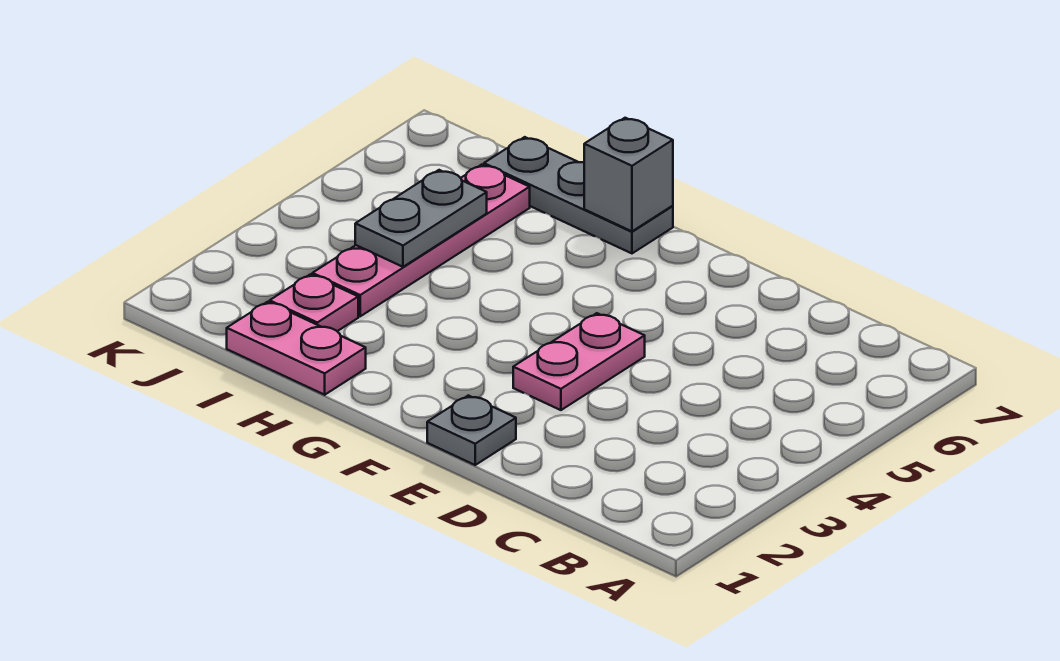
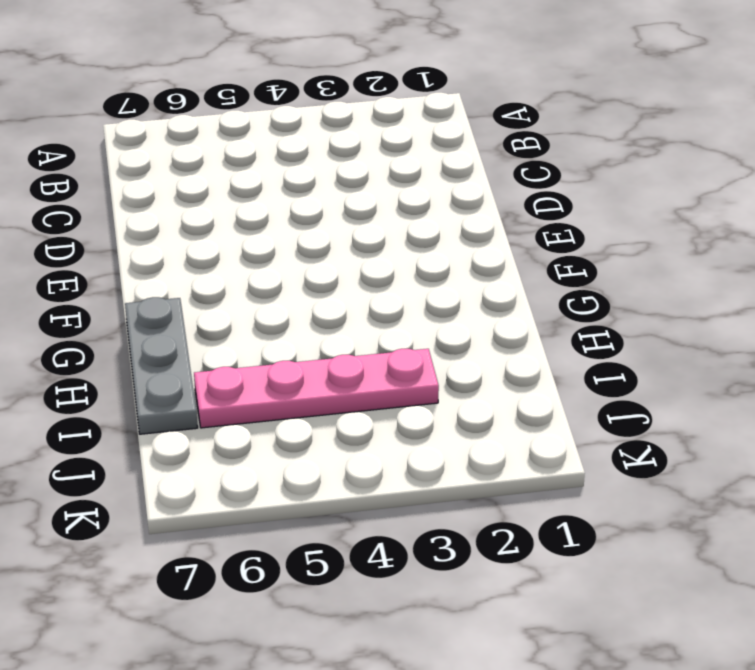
none -> grey plate E1 level 1
none -> pink plate E3:E4 level 1

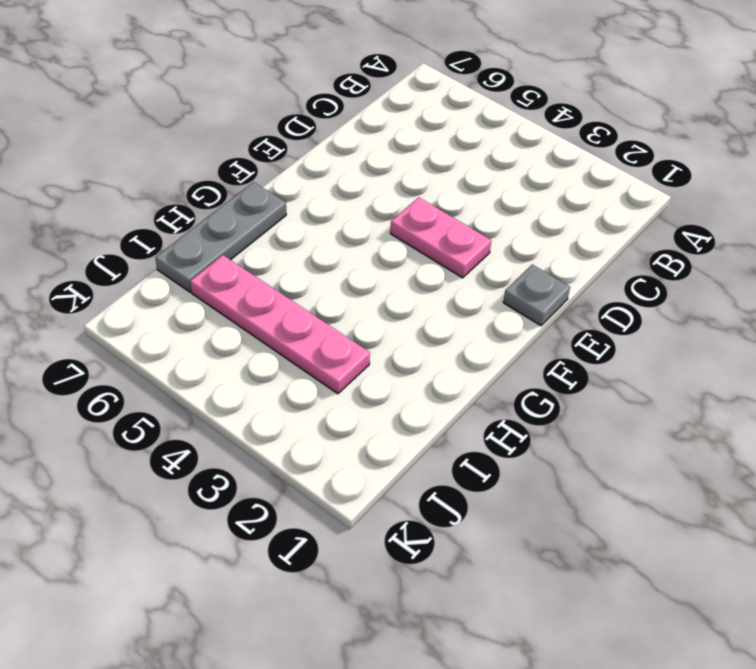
none -> pink plate H1:I1 level 1
none -> pink plate I2 level 1

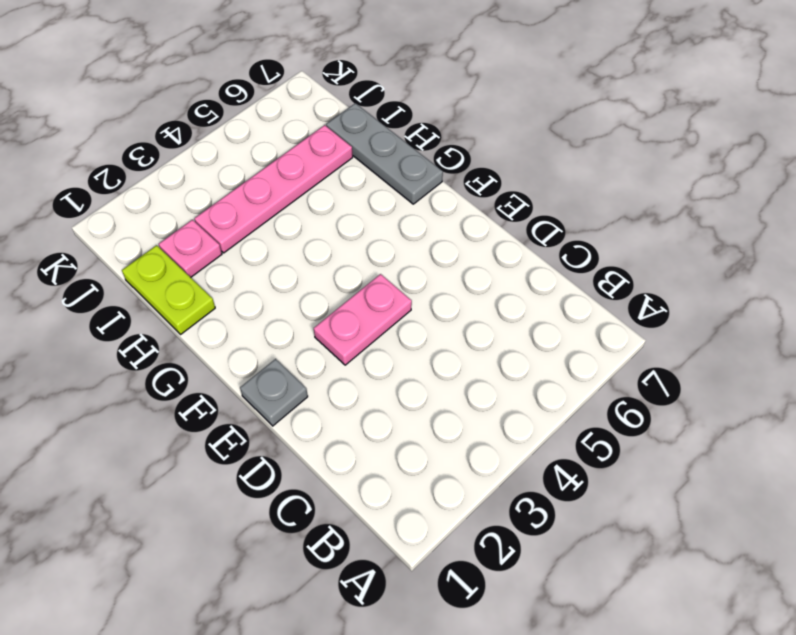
lime plate H1:I1 level 1 -> pink plate H1:I1 level 1
none -> grey brick G7 level 2
none -> grey plate I4:I5 level 2

